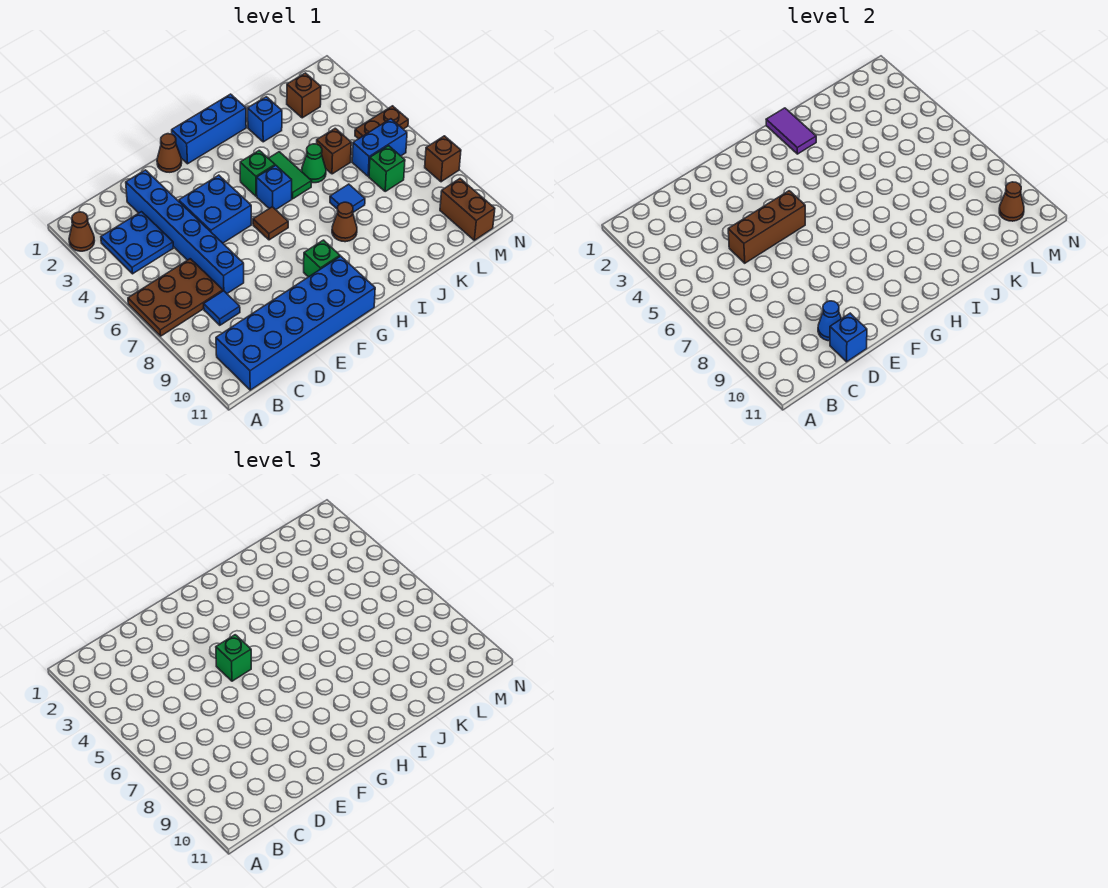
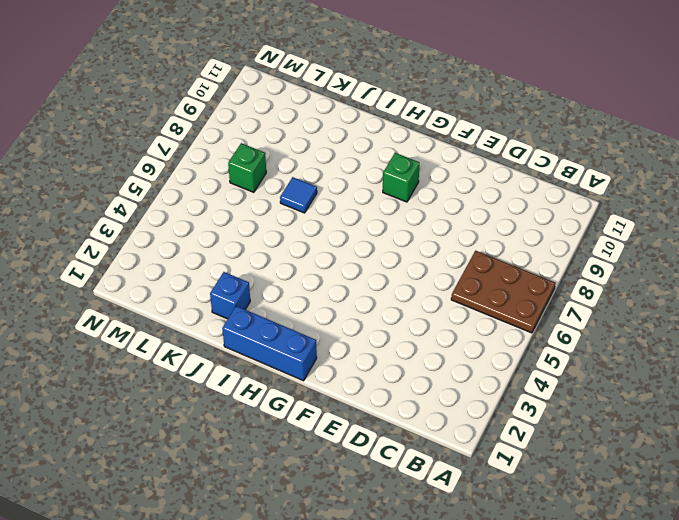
none -> brown cone A2 level 1
none -> blue plate B3:C4 level 1
none -> blue brick B10:G11 level 1
none -> blue tile C8 level 1

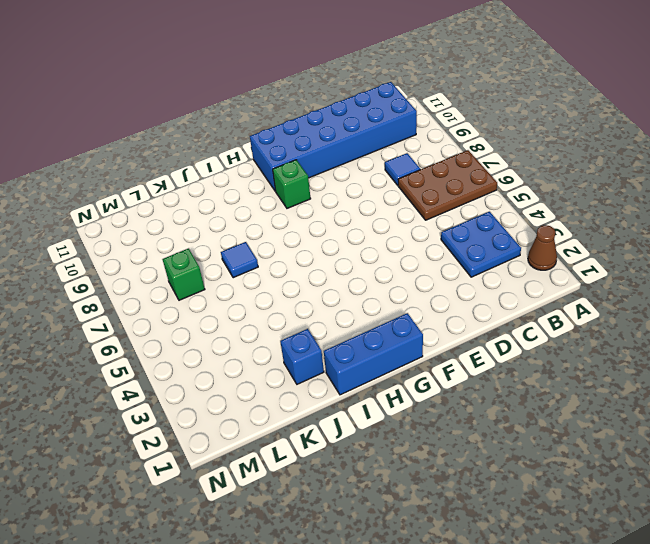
none -> blue brick D2:D7 level 1
none -> blue brick E4:F5 level 1
none -> brown cone F1 level 1
none -> brown tile G6 level 1

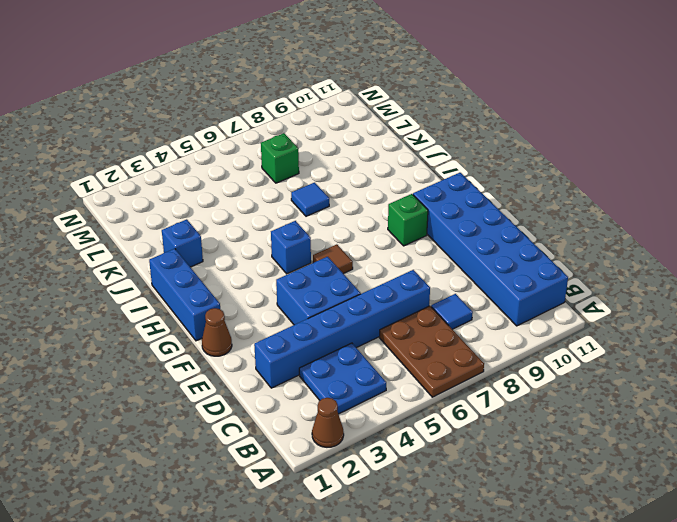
none -> green brick H4 level 1
none -> green tile I4:I5 level 1
none -> brown cone I8 level 1
none -> green cone J5 level 1

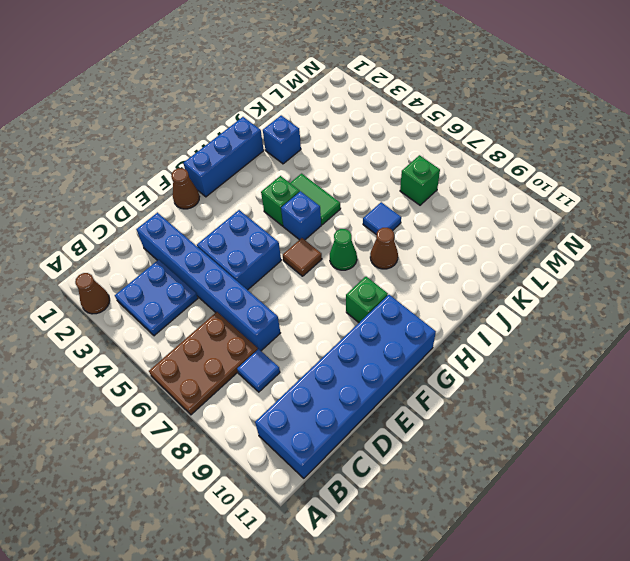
green cone H7 level 1 -> green cone J5 level 1
none -> brown brick K5 level 1
none -> brown brick L2 level 1
none -> blue brick L6:M6 level 1
none -> brown plate M5:N5 level 1

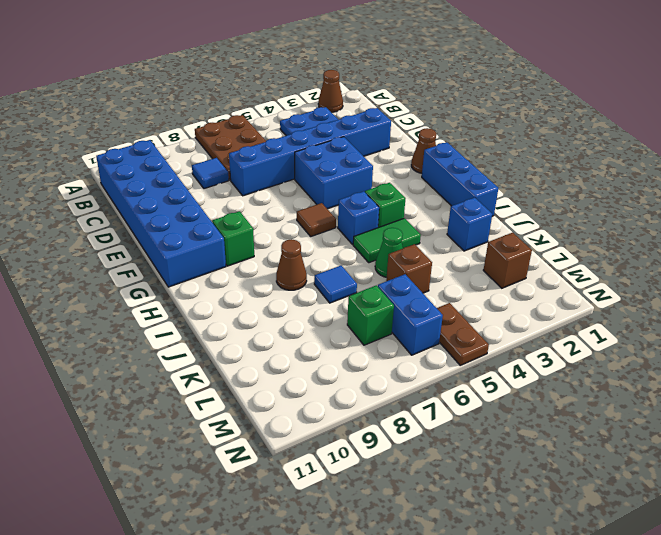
none -> brown brick M10:M11 level 1
none -> brown brick N8 level 1
none -> brown brick D5:F5 level 2
none -> blue cone D10 level 2

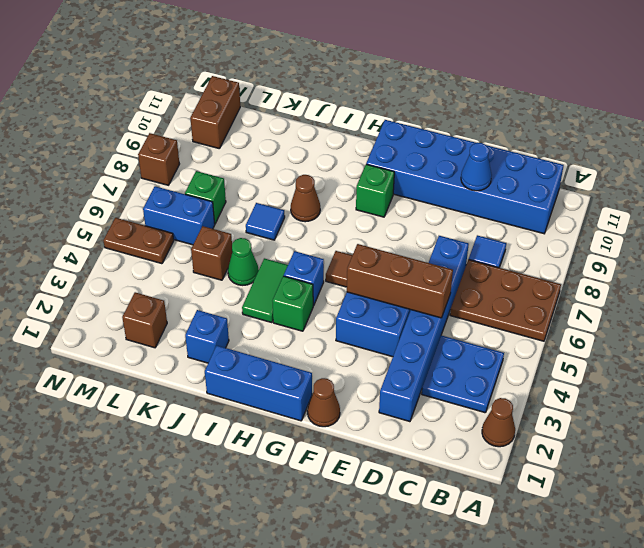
none -> blue brick D11 level 2
none -> purple tile I1:I2 level 2
none -> brown cone M10 level 2
none -> green brick F5 level 3

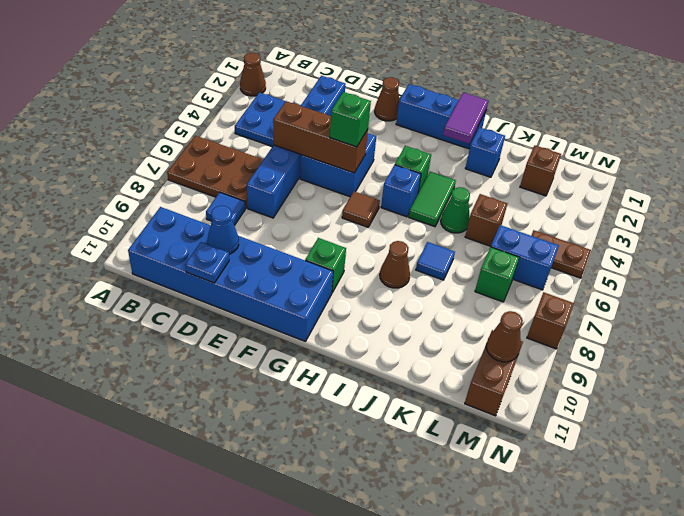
blue plate D11 level 2 -> blue brick D11 level 2

